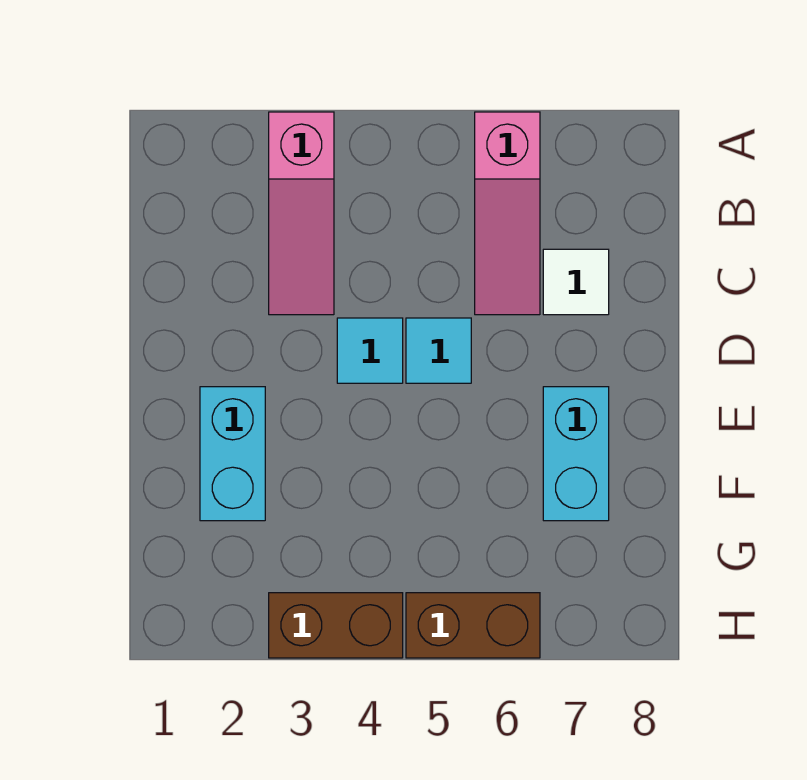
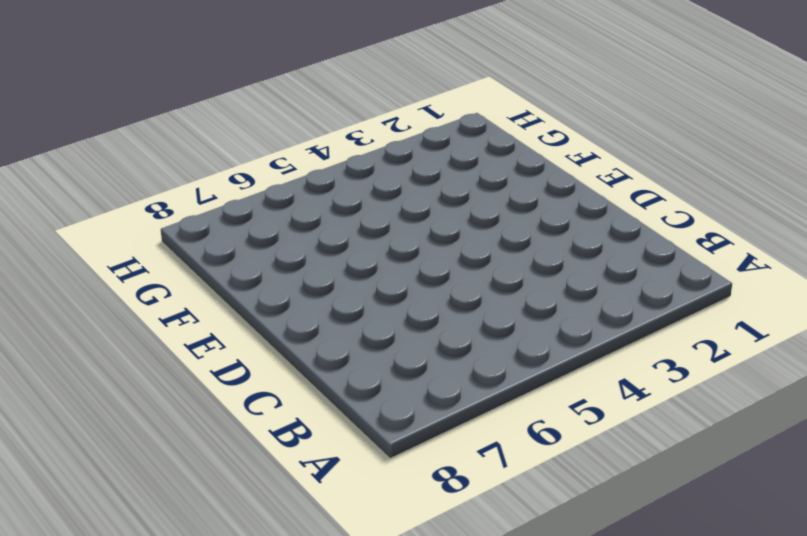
none -> pink slope A3:C3 level 1 top A
none -> pink slope A6:C6 level 1 top A

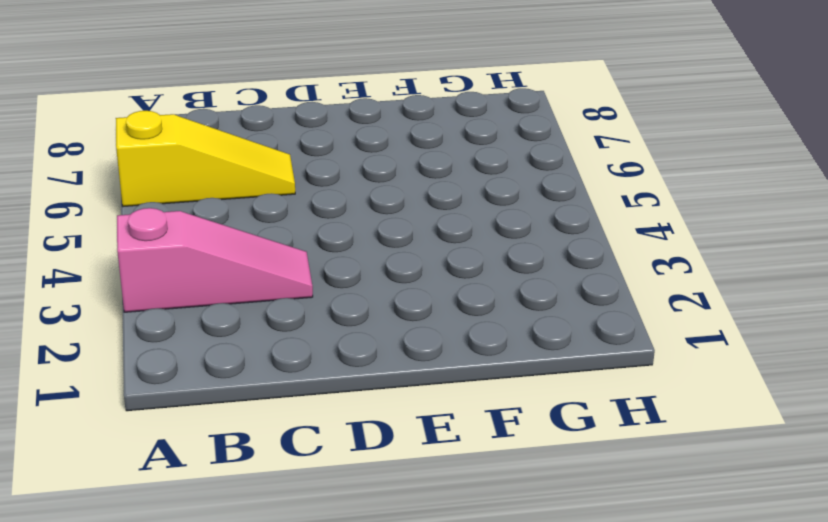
yellow slope A6:C6 level 1 top A -> pink slope A6:C6 level 1 top A
none -> white tile C7 level 1
none -> cyan tile D4 level 1

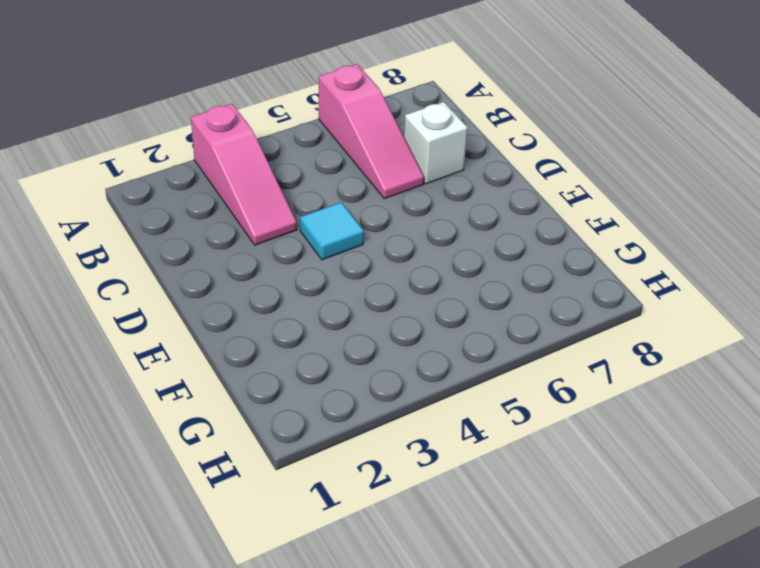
white brick C7 level 1 -> white tile C7 level 1
none -> cyan tile D5 level 1
none -> cyan brick E2:F2 level 1

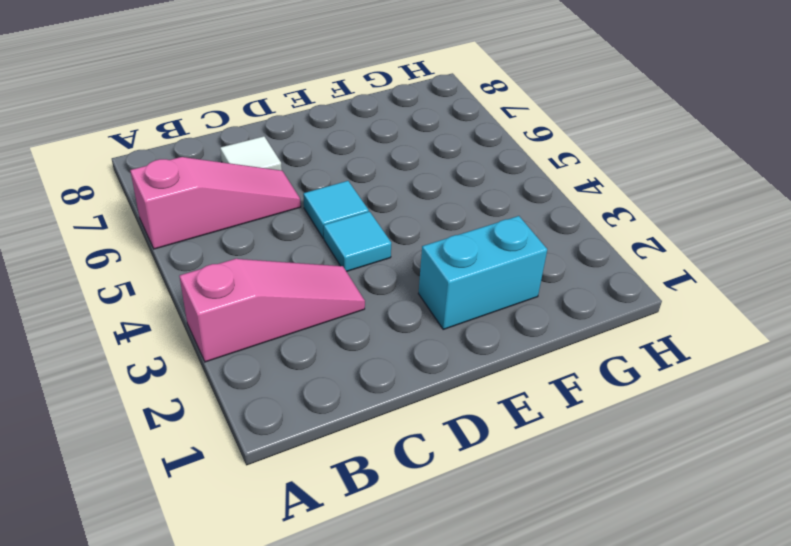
none -> cyan brick E7:F7 level 1
none -> brown brick H3:H4 level 1

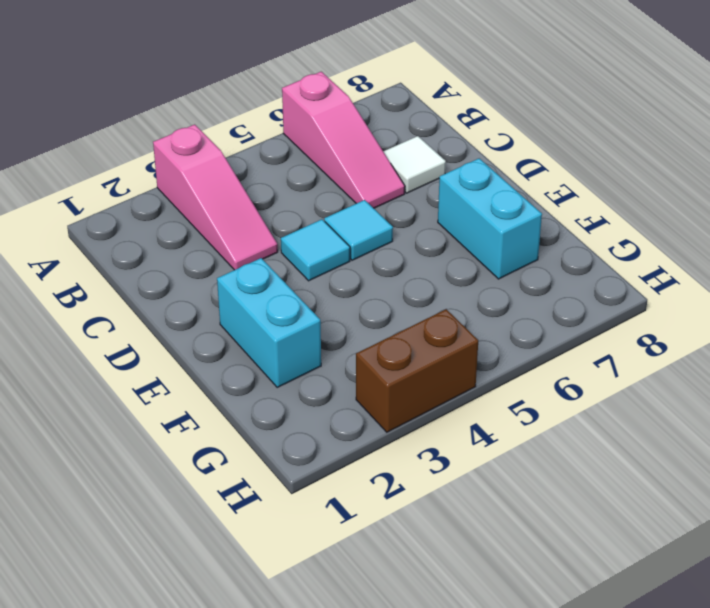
none -> brown brick H5:H6 level 1

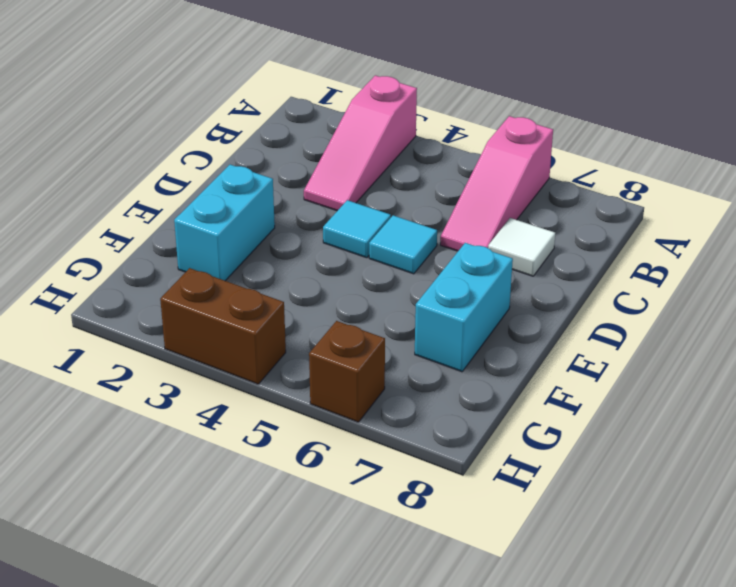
brown brick H6 level 1 -> brown brick H5:H6 level 1

